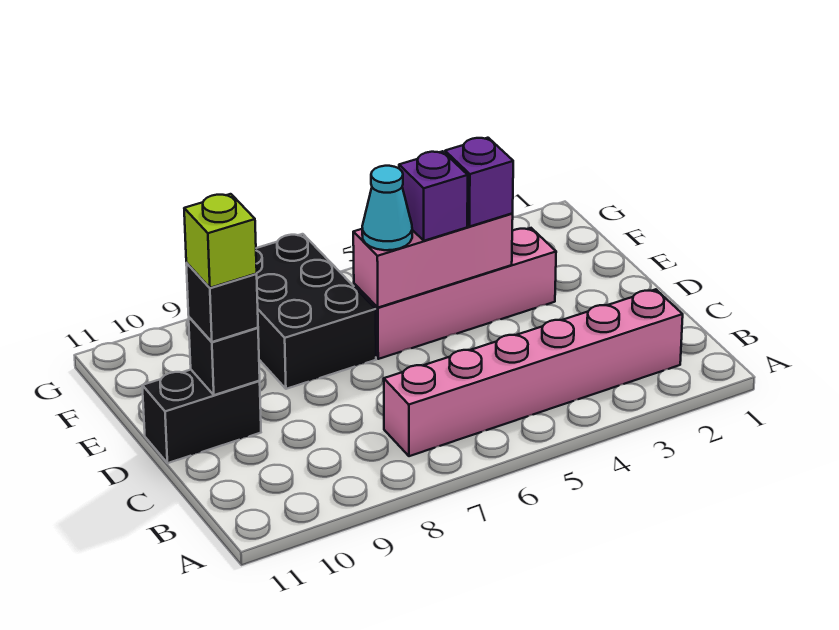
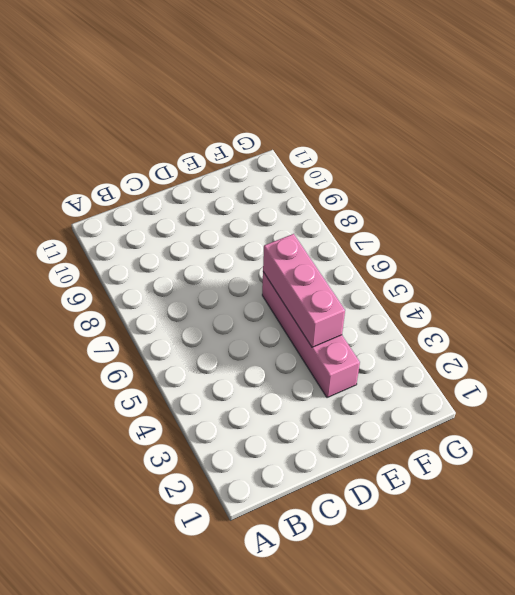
none -> pink brick B2:B7 level 1
none -> black brick D10:D11 level 1

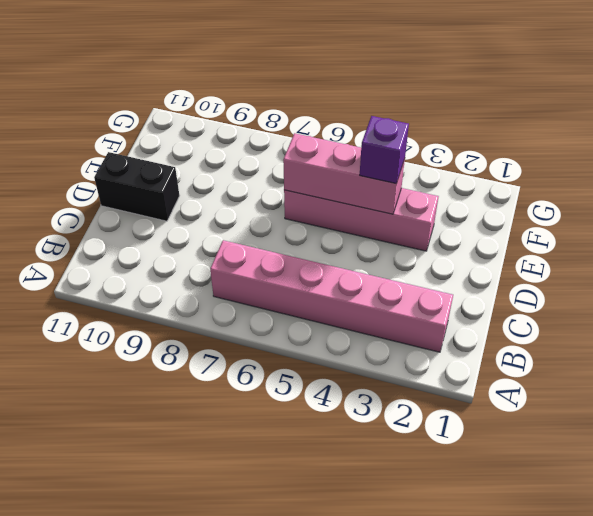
none -> black brick E7:G8 level 1
none -> black brick D10 level 2

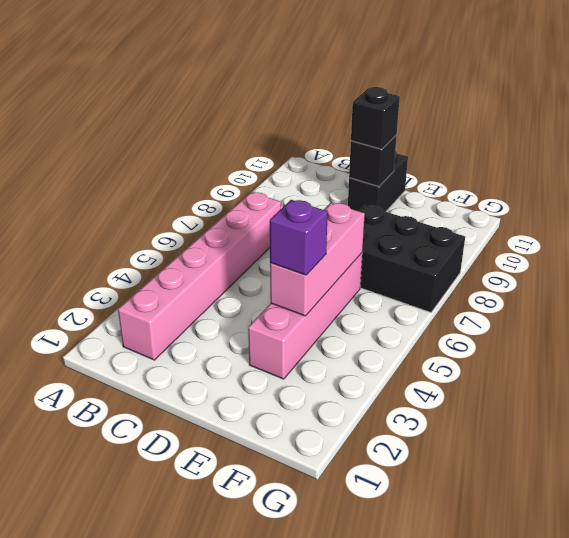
none -> purple brick E5 level 3
none -> cyan cone E6 level 3

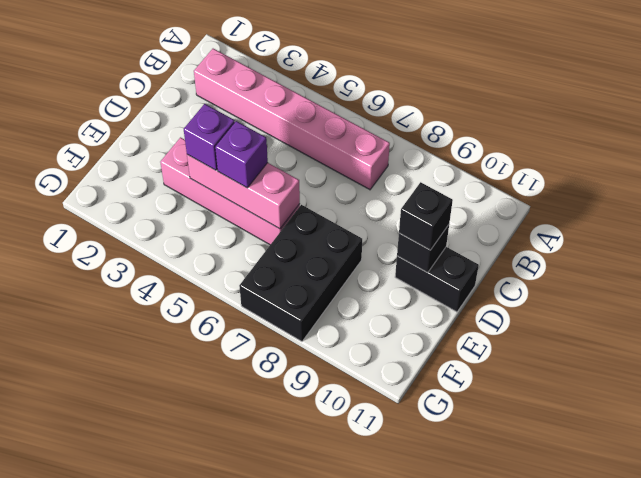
none -> cyan cone E6 level 3
none -> lime brick D10 level 4

